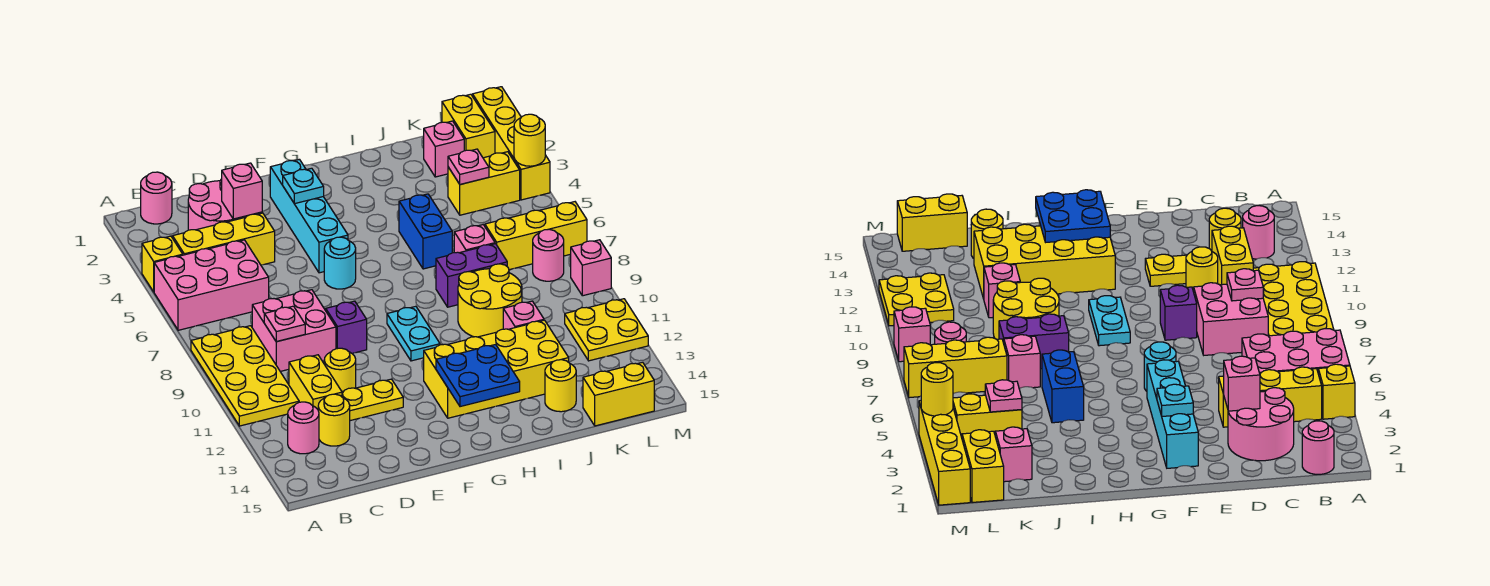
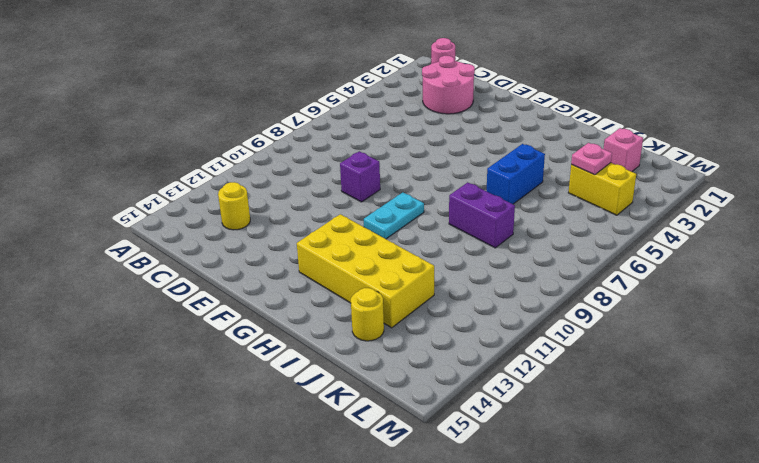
none -> yellow brick A4 level 1
none -> pink brick A5:C6 level 1
none -> yellow plate A8:B11 level 1
none -> yellow brick B4:D4 level 1

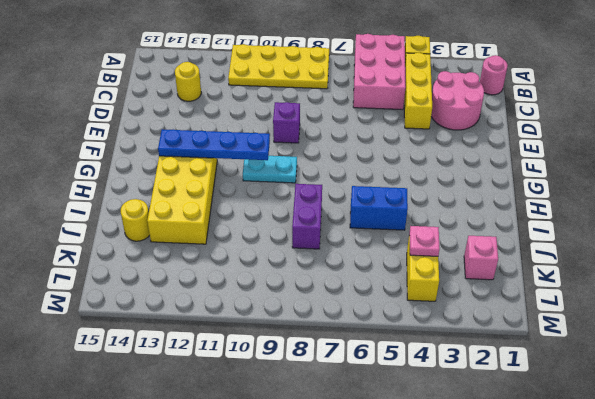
blue plate G10:G13 level 2 -> blue plate G13:H14 level 2
none -> pink round brick B13 level 1
none -> pink brick C8:D9 level 1
none -> yellow brick C11:C12 level 1
none -> yellow round brick D11 level 1

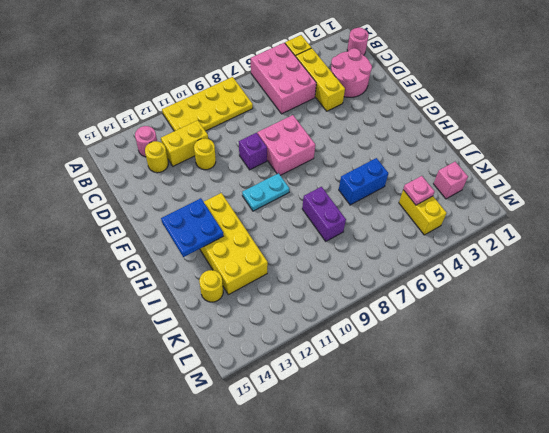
pink brick E7:F8 level 1 -> pink brick C8:D9 level 1
none -> yellow plate D12:E12 level 1
none -> cyan brick F2:F5 level 1
none -> cyan round brick F6 level 1
none -> yellow round brick I9:J10 level 1

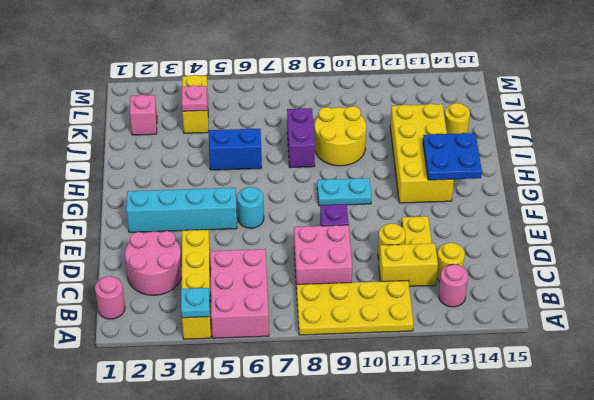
cyan plate A4 level 2 -> cyan plate F3 level 2
none -> pink brick J7 level 1
none -> pink brick J11 level 1
none -> yellow brick K7:M7 level 1
none -> yellow brick K15:L15 level 1

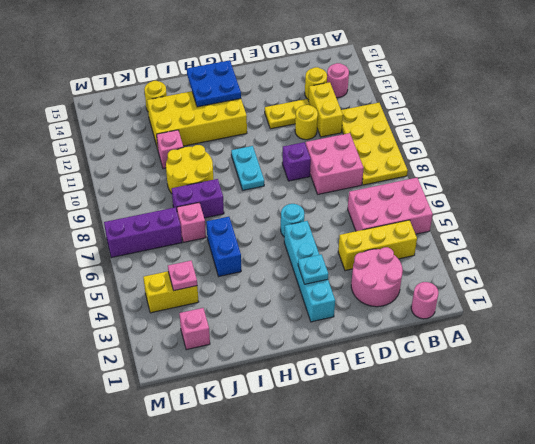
purple brick K7:M7 level 1 -> yellow brick K7:M7 level 1
none -> yellow brick A4 level 1
none -> yellow brick K15:L15 level 1
none -> yellow brick L1:L2 level 1
none -> pink round brick L8 level 1

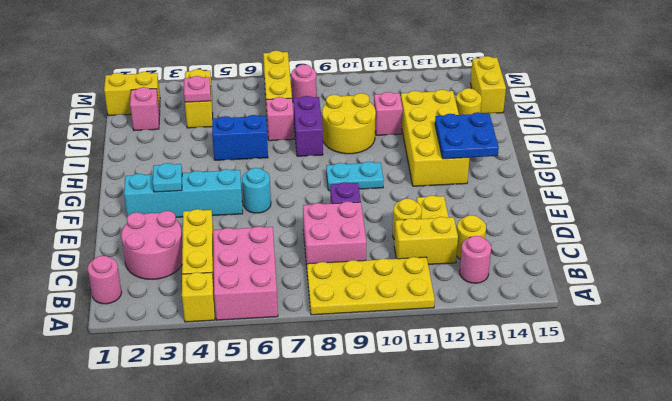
none -> yellow plate L11:M12 level 1
none -> yellow brick M1:M4 level 1
none -> pink brick M9 level 1
none -> pink plate C9 level 2

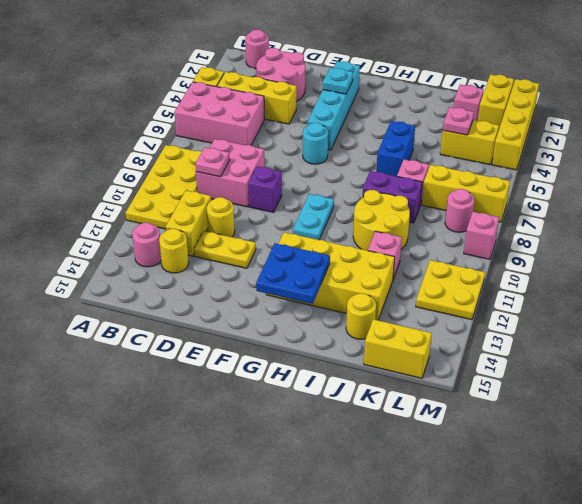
none -> pink brick D3 level 2
none -> yellow round brick M4 level 2

